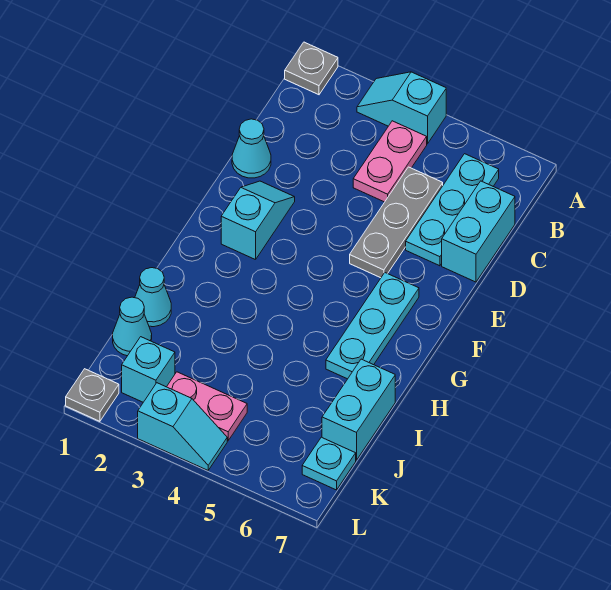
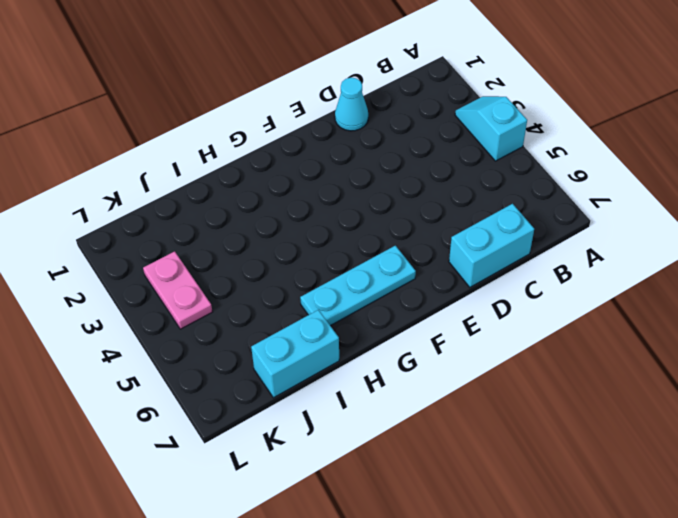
none -> grey plate A1 level 1
none -> pink plate B4:C4 level 1
none -> cyan plate B6:D6 level 1

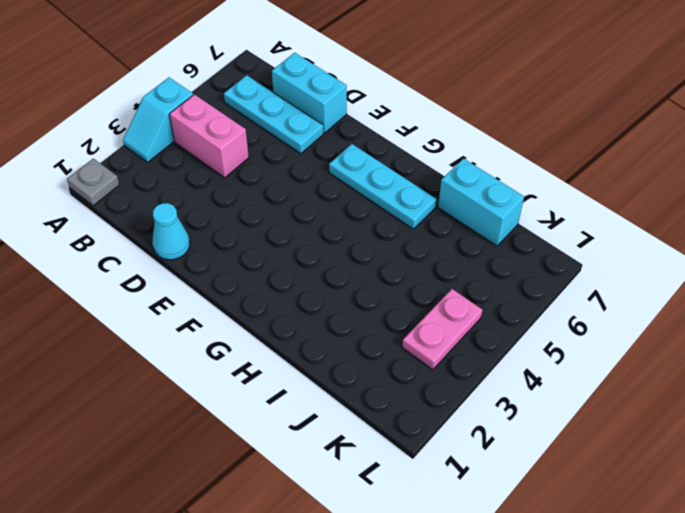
pink brick B4:C4 level 1 -> pink plate B4:C4 level 1
none -> grey plate C5:E5 level 1
none -> cyan slope E2:F2 level 1 top F
none -> cyan cone I1 level 1

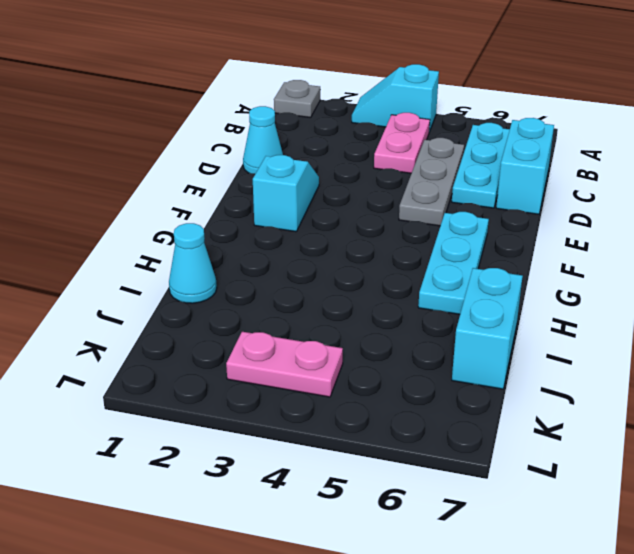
none -> cyan cone J1 level 1
none -> cyan brick K2 level 1
none -> cyan plate K7 level 1

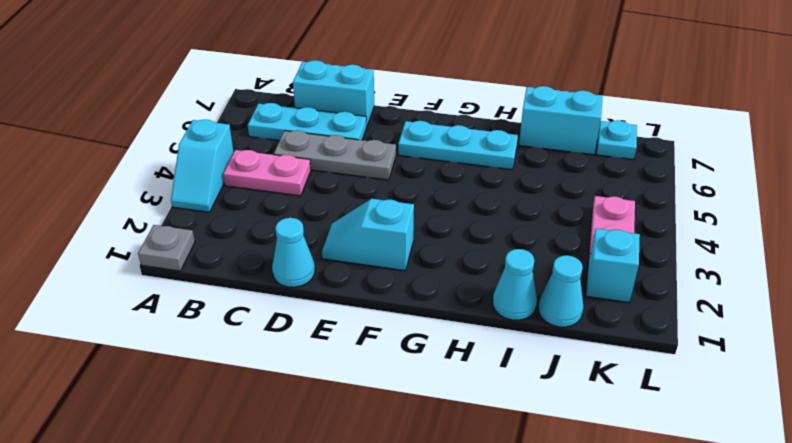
none -> grey plate L1 level 1
none -> cyan slope L3:L4 level 1 top 3

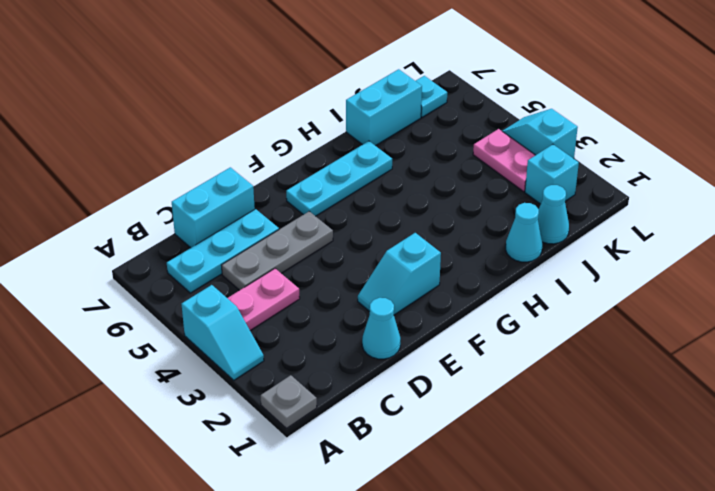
none -> grey plate L1 level 1

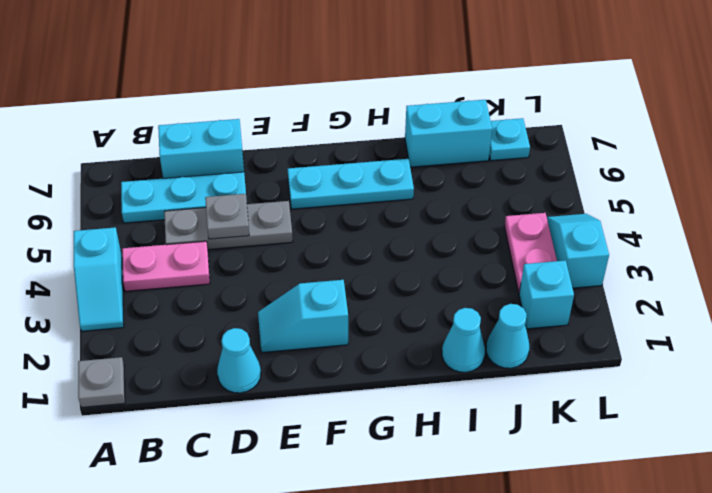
grey plate D5 level 2 -> grey plate L1 level 1

